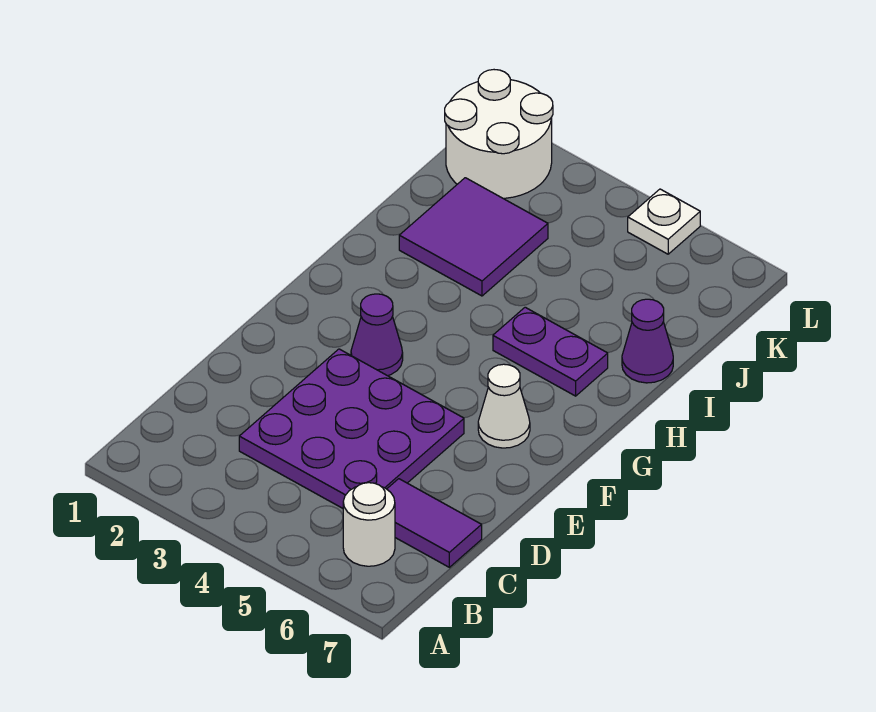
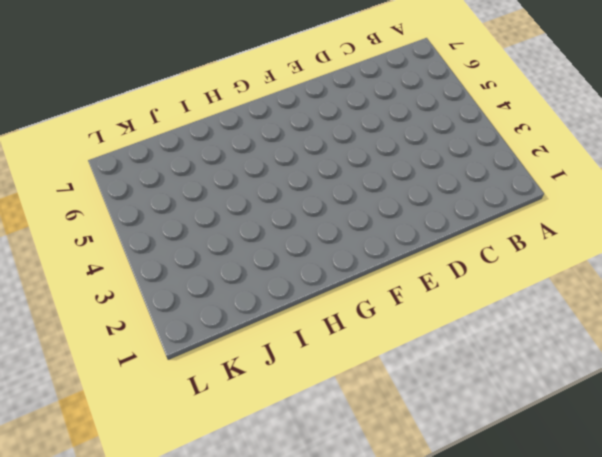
none -> white round brick B6 level 1
none -> purple plate C3:E5 level 1

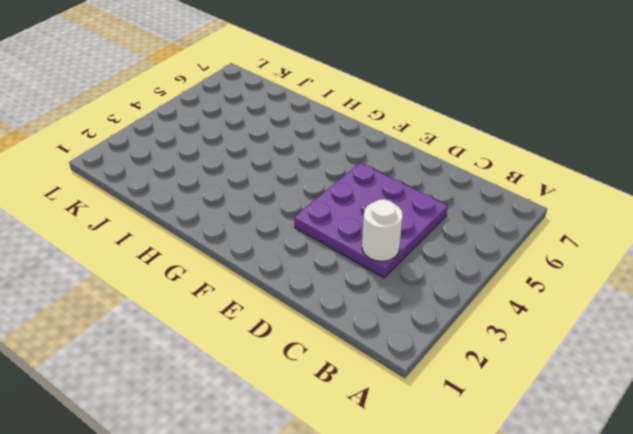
white round brick C3 level 2 -> white round brick B6 level 1
none -> purple tile C6:C7 level 1
none -> purple cone F3 level 1

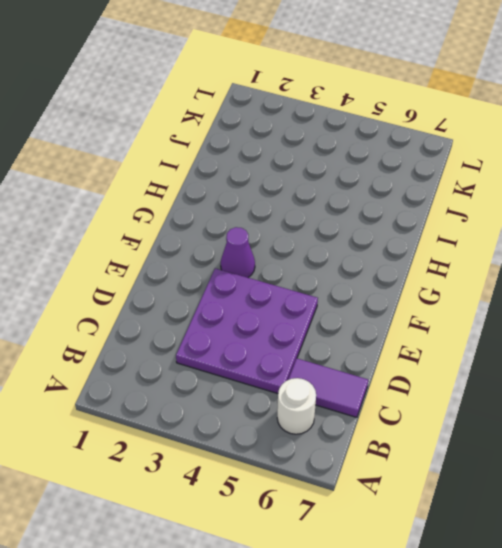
none -> white cone F6 level 1
none -> purple plate H5:H6 level 1

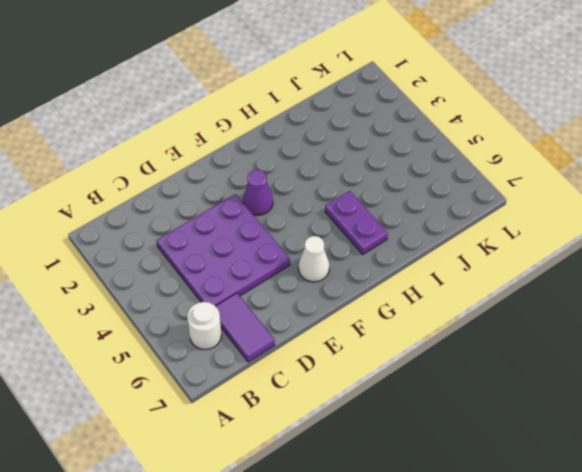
none -> purple tile I2:J3 level 1
none -> purple cone I7 level 1

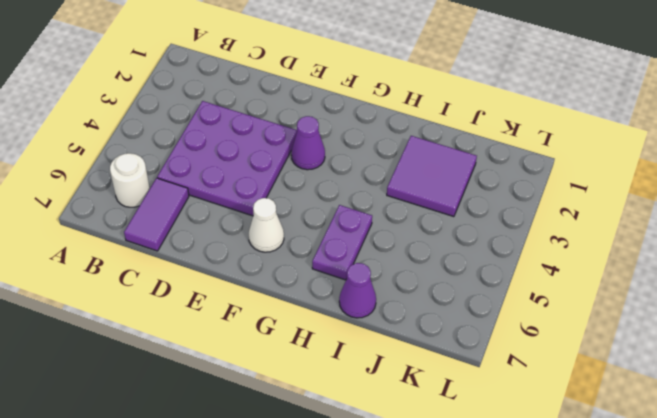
none -> white round brick K1:L2 level 1
none -> white plate L5 level 1

